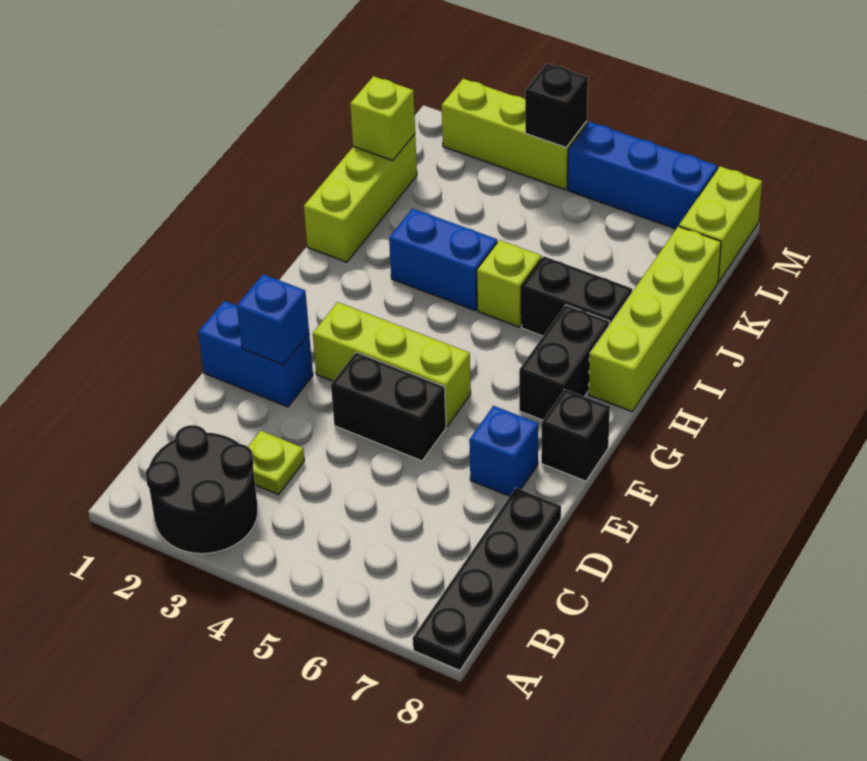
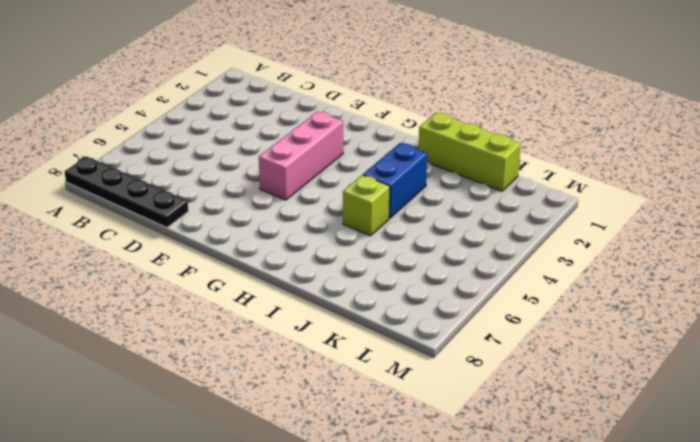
pink brick F3:F5 level 1 -> lime brick F3:F5 level 1
none -> black round brick A2:B3 level 1
none -> lime plate C3 level 1
none -> blue brick E1:E2 level 1

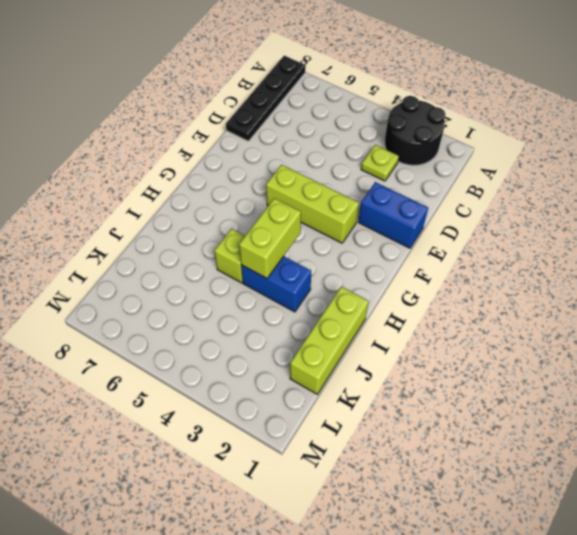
lime brick H4:I4 level 2 -> lime brick L8:M8 level 1
none -> black brick E4:E5 level 1
none -> blue brick E7 level 1
none -> black brick F8 level 1

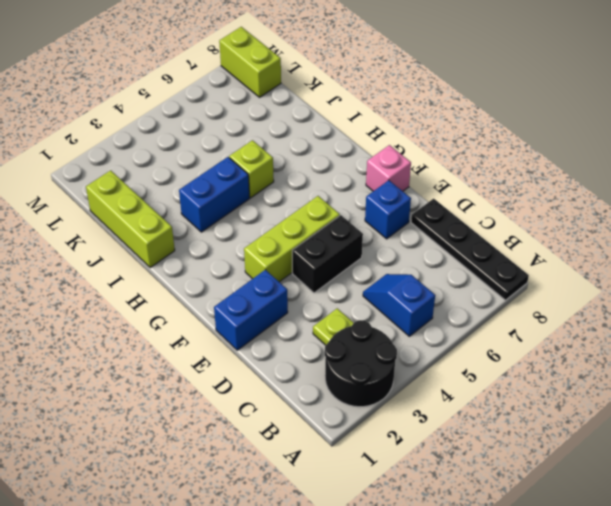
blue slope B5:C5 level 1 top B -> none
pink brick F8 level 1 -> black brick F8 level 1
none -> black brick G7:H7 level 1
none -> lime brick H8:K8 level 1
none -> black brick I6:I7 level 1

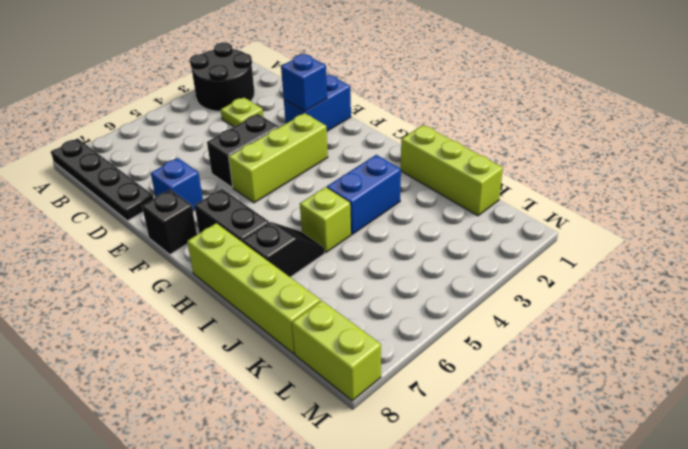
black slope I6:I7 level 1 top 7 -> black brick I6:I7 level 1
none -> lime brick M2:M4 level 1
none -> blue brick M5:M7 level 1
none -> lime brick K1 level 2

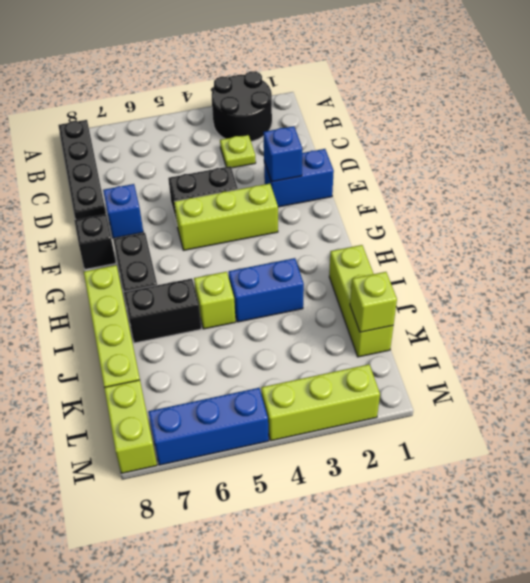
none -> black brick M4 level 2

